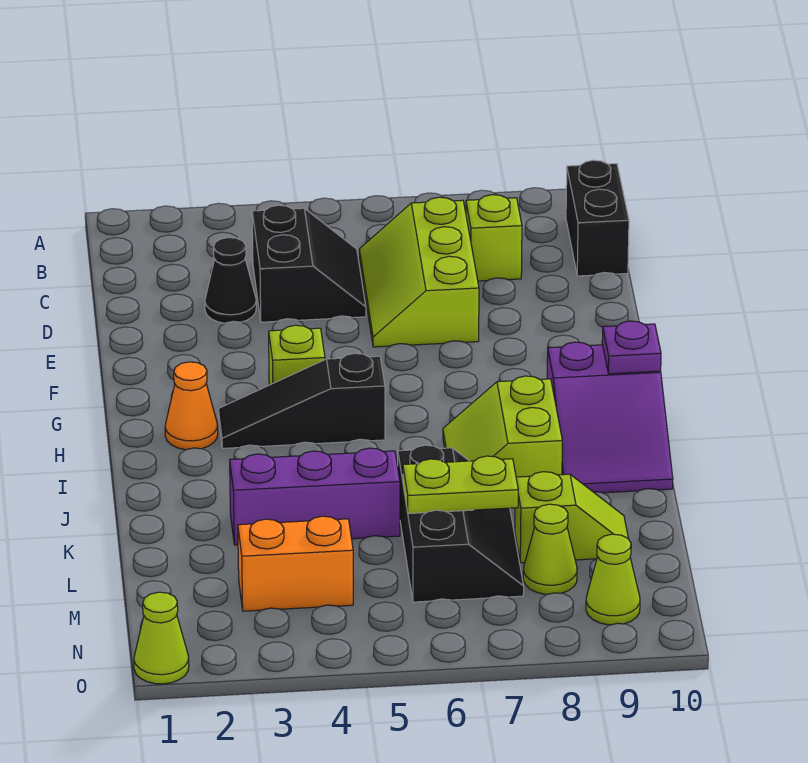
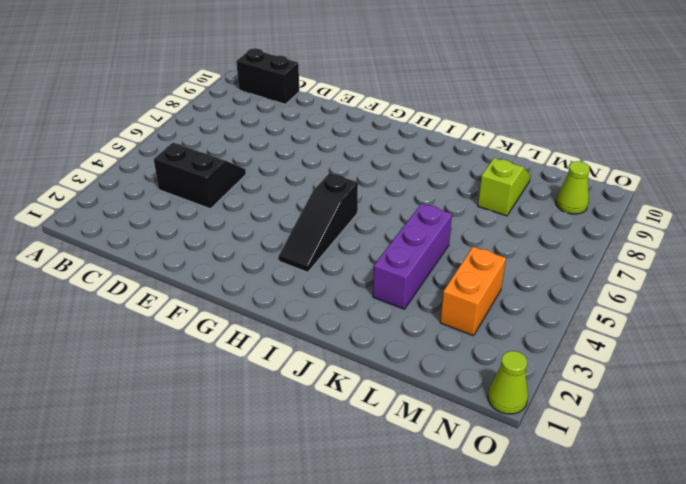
none -> lime slope C6:E7 level 1 top 7
none -> lime brick C8 level 1
none -> black cone D3 level 1

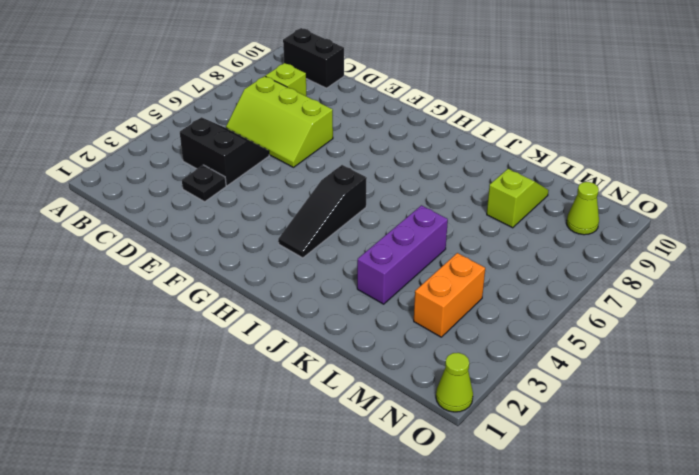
black plate D3 level 1 -> black cone D3 level 1
none -> lime brick G4 level 1
none -> orange cone H2 level 1
none -> purple slope H9:J10 level 1 top H

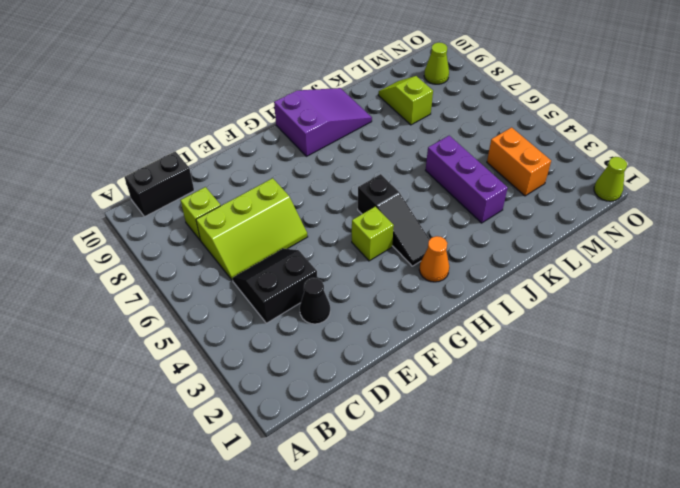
none -> lime slope I7:J8 level 1 top 8
none -> black slope K6:M7 level 1 top 6
none -> lime cone M8 level 1

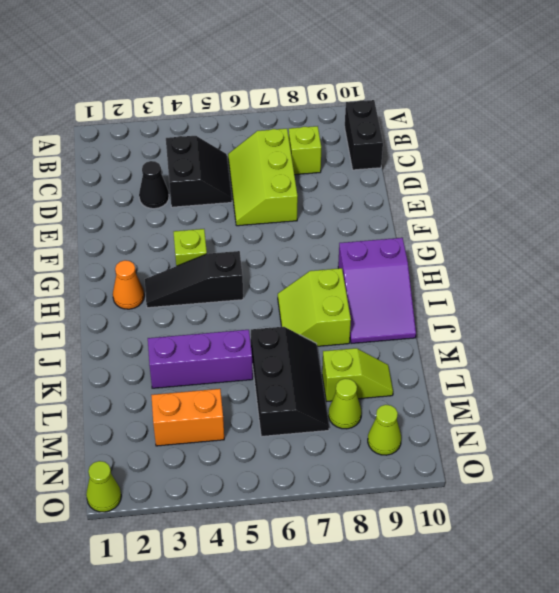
none -> purple plate H10 level 2
none -> lime plate L6:L7 level 2

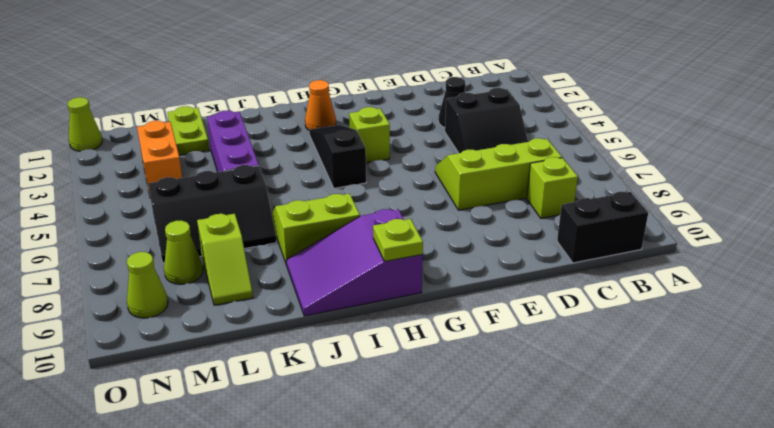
lime plate H10 level 2 -> purple plate H10 level 2
lime plate L1:L2 level 1 -> lime plate L6:L7 level 2

